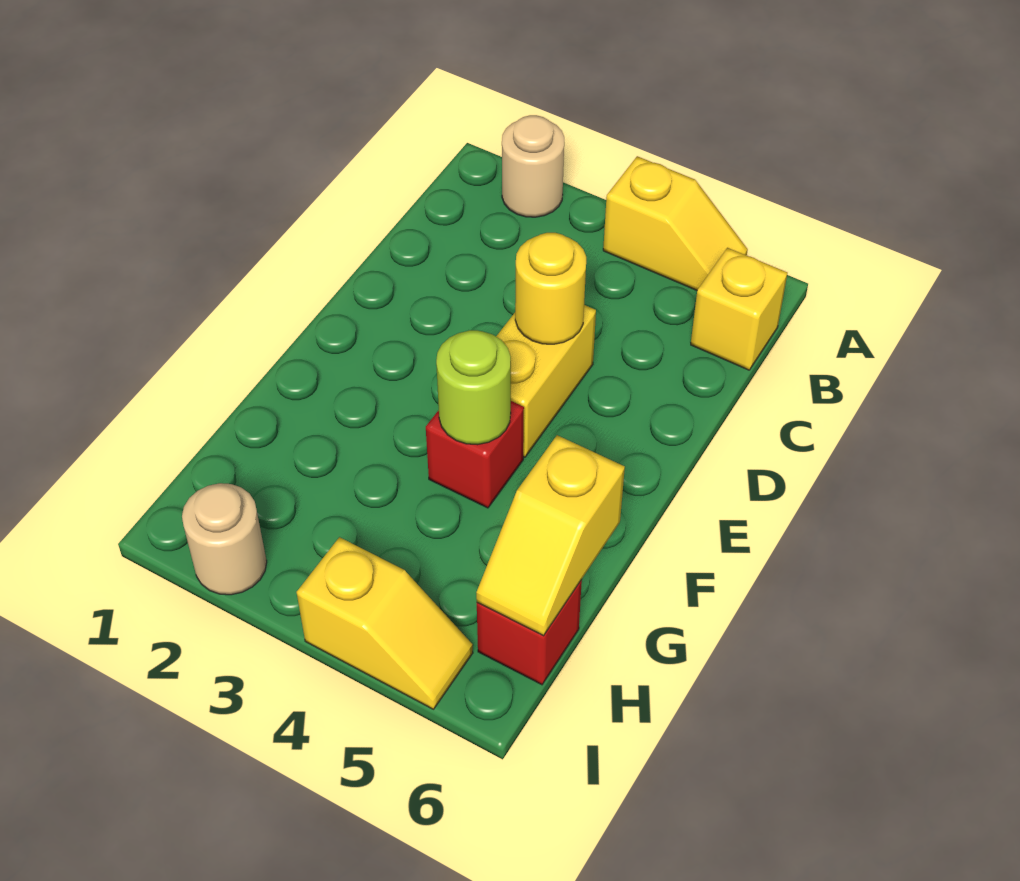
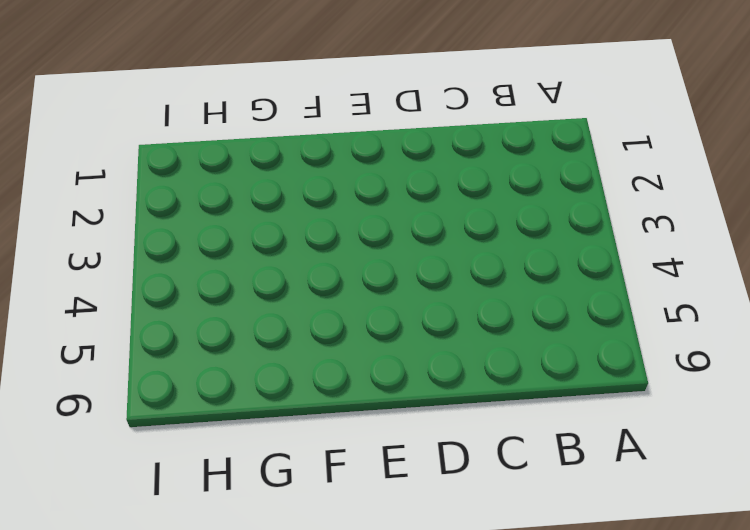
none -> tan round brick A2 level 1
none -> yellow slope A4:A5 level 1 top 4

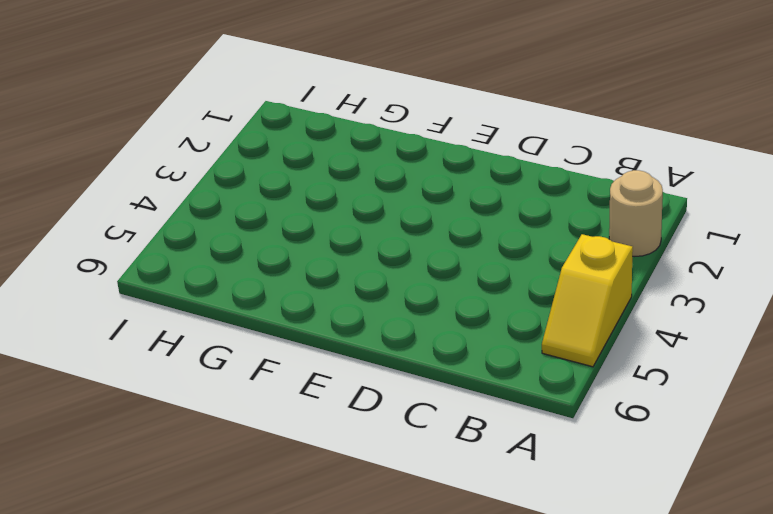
none -> yellow brick B6 level 1
none -> yellow brick D4:E4 level 1

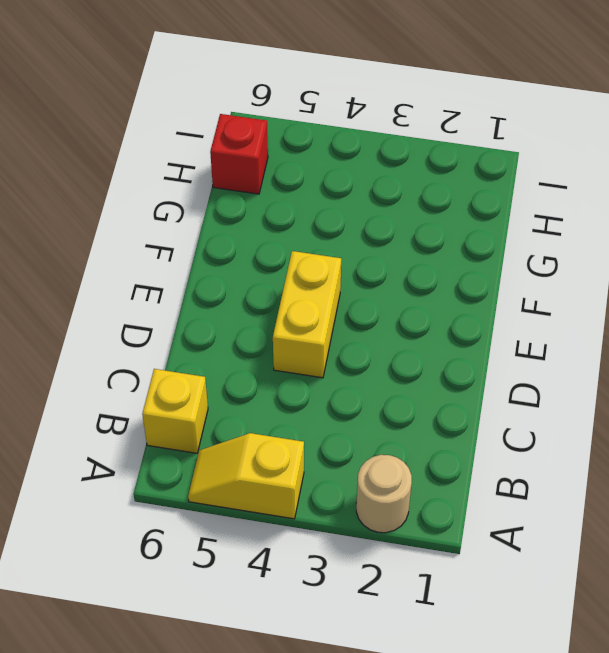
none -> red brick F4 level 1
none -> tan round brick I2 level 1

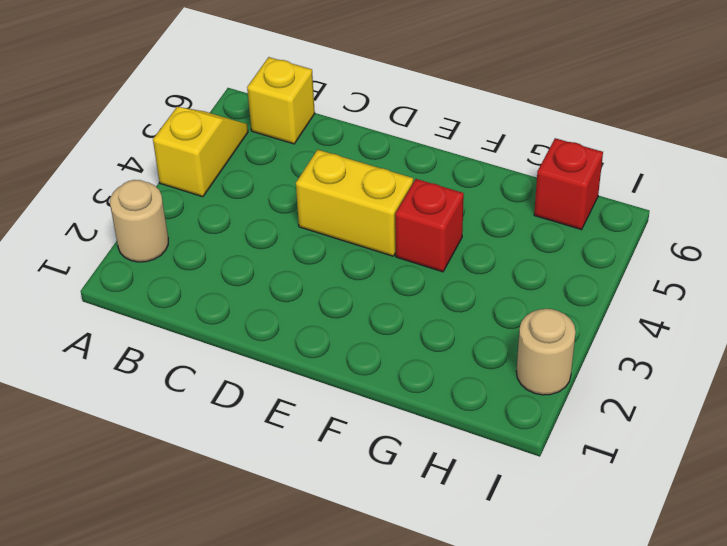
none -> yellow slope I4:I5 level 1 top 4
none -> yellow round brick D4 level 2

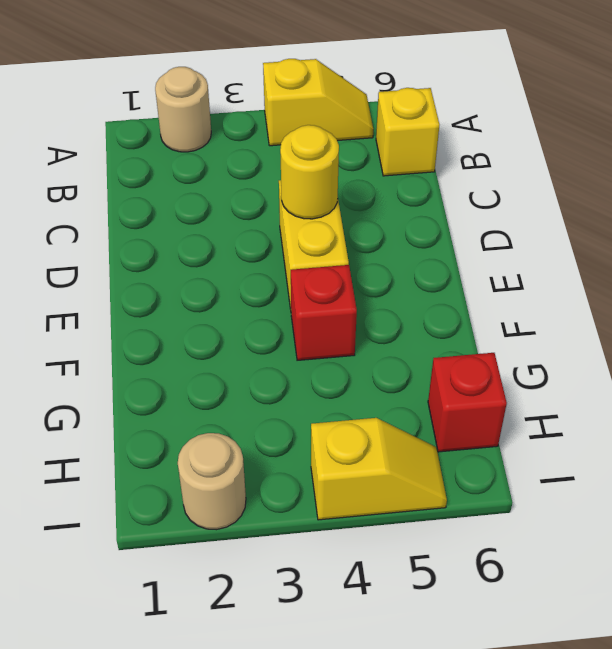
none -> lime round brick F4 level 2
none -> yellow slope G6:H6 level 2 top G

